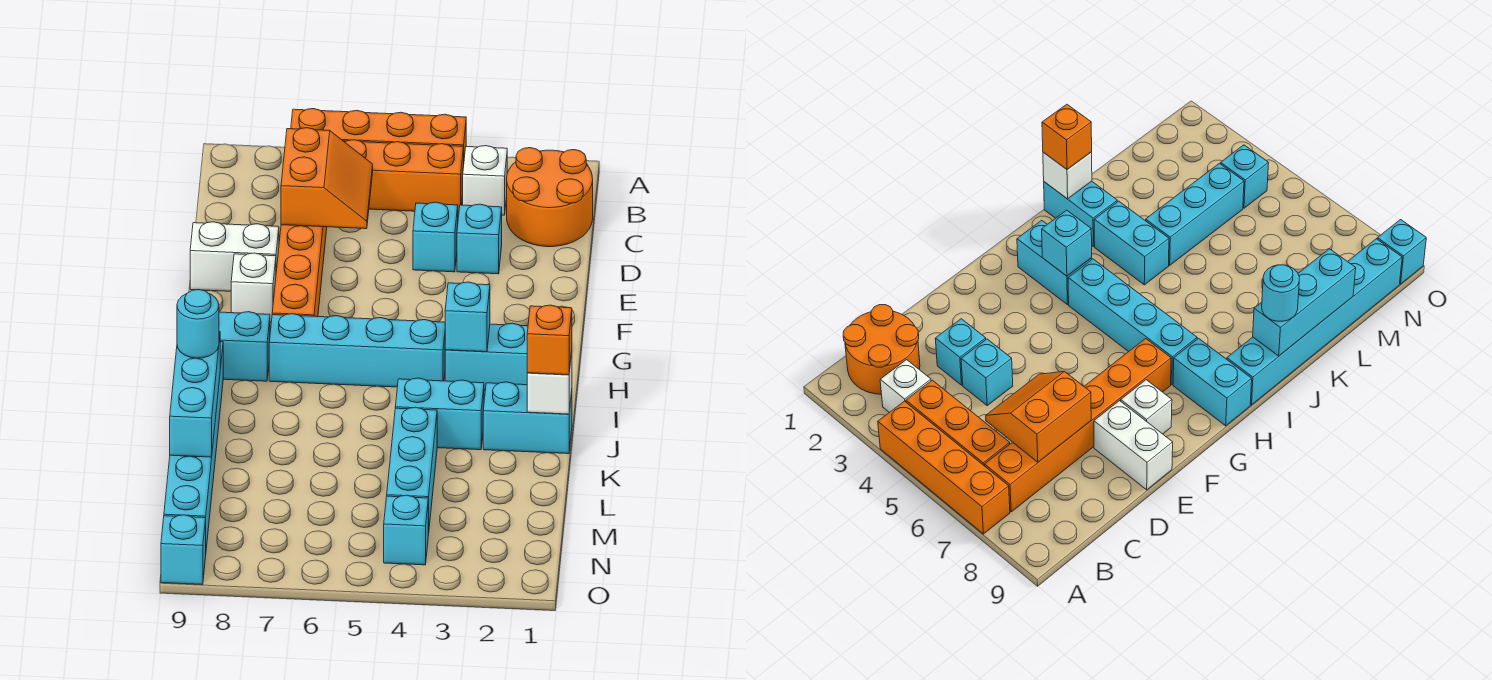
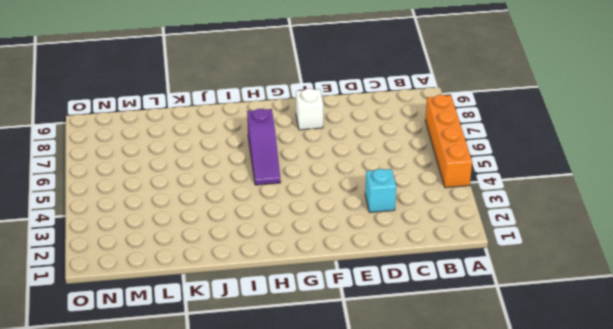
purple slope H5:H7 level 1 top 7 -> cyan brick H4:H7 level 1
none -> orange round brick B1:C2 level 1
none -> white brick B3 level 1
none -> orange brick B4:B6 level 1

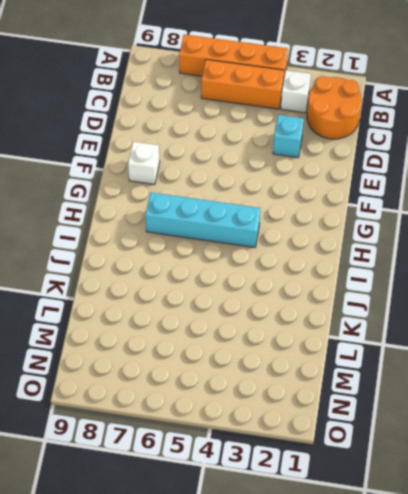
none -> orange brick B7:G7 level 1
none -> cyan brick D4 level 1
none -> white brick E8:E9 level 1

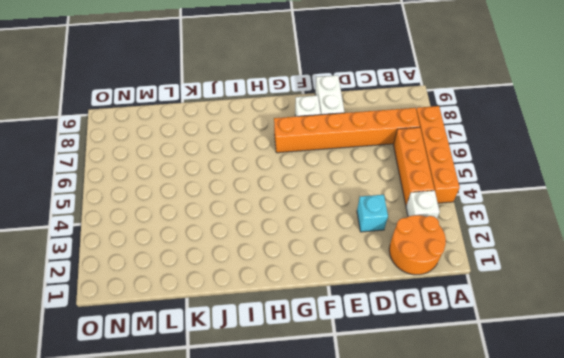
none -> cyan brick D4 level 1
none -> cyan brick H2:H3 level 1
none -> cyan brick H4:H7 level 1

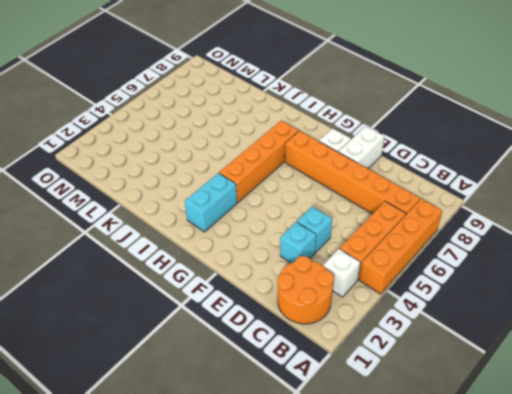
orange brick H4:H7 level 1 -> cyan brick H4:H7 level 1
none -> cyan brick H8:H9 level 1
none -> cyan brick I9:N9 level 1
none -> cyan brick J1:J2 level 1

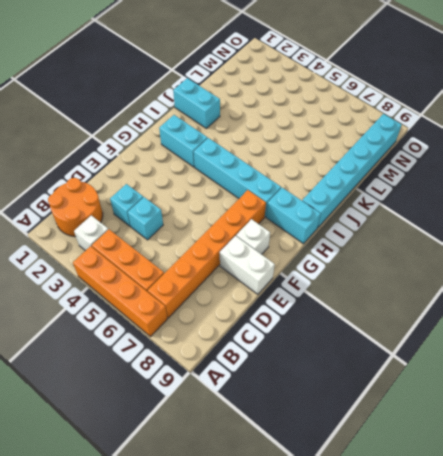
none -> cyan brick J3:J4 level 1
none -> cyan brick K4:M4 level 1
none -> cyan brick N4 level 1

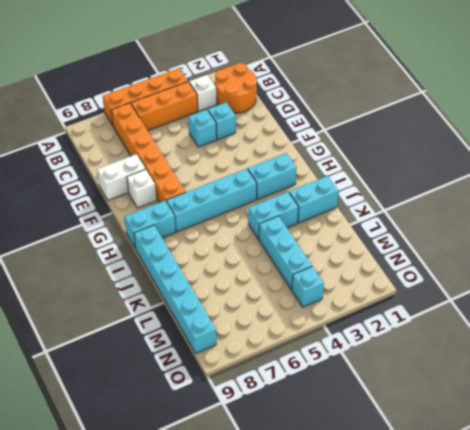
none -> cyan brick O9 level 1
none -> orange slope C6:D7 level 2 top 7
none -> cyan brick H3 level 2

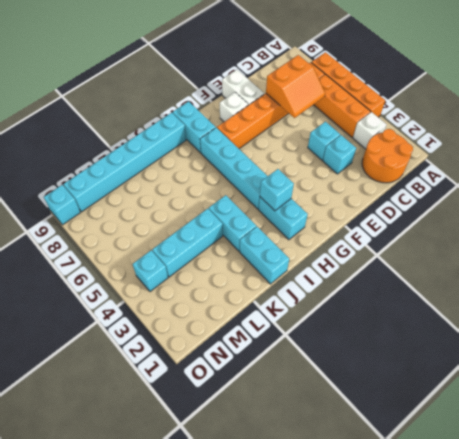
none -> white brick J1 level 2
none -> cyan brick J9:L9 level 2
none -> orange brick J1 level 3

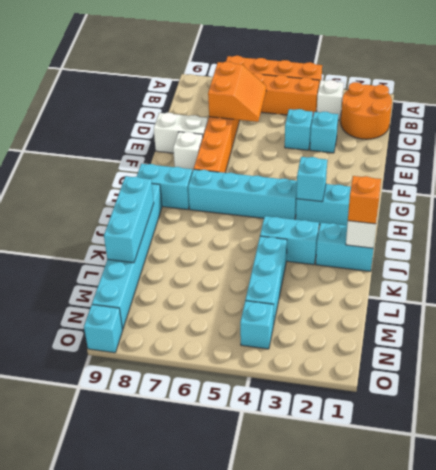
none -> cyan round brick J9 level 3

